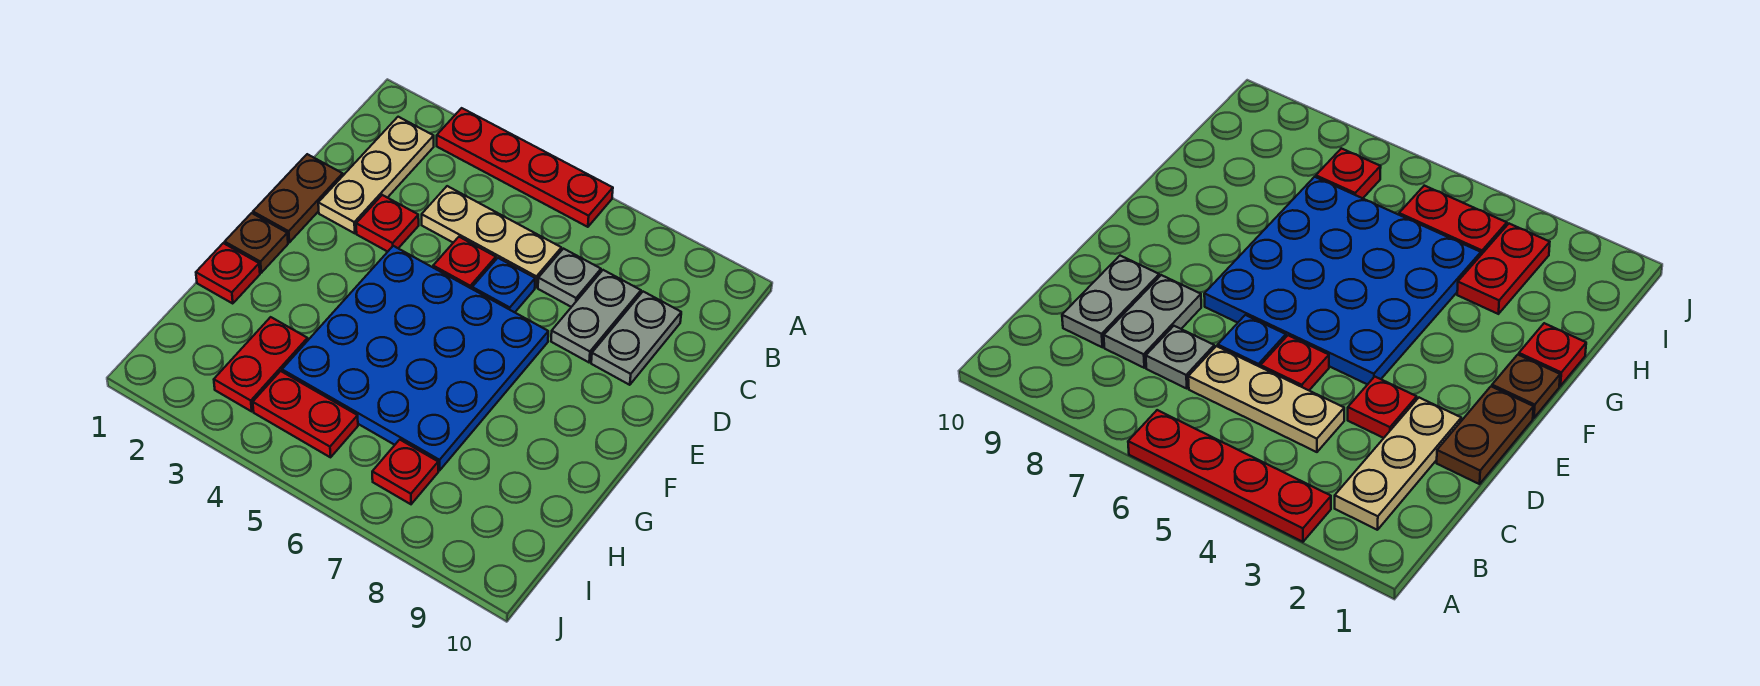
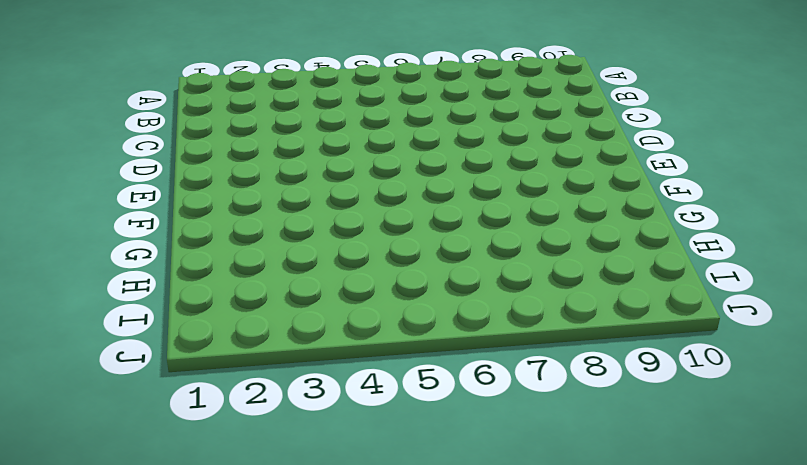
none -> red plate A3:A6 level 1
none -> tan plate B2:D2 level 1
none -> tan plate C4:C6 level 1

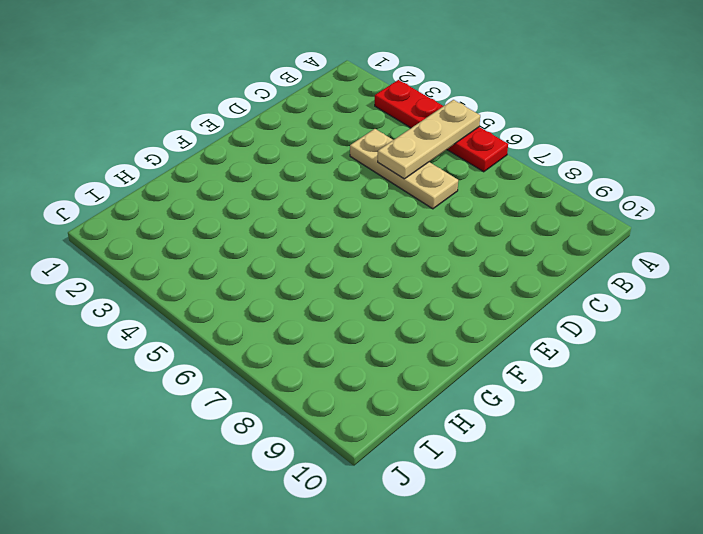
tan plate A5:C5 level 2 -> tan plate B2:D2 level 1
none -> grey plate C7 level 1
none -> grey plate C8:D8 level 1
none -> grey plate C9:D9 level 1

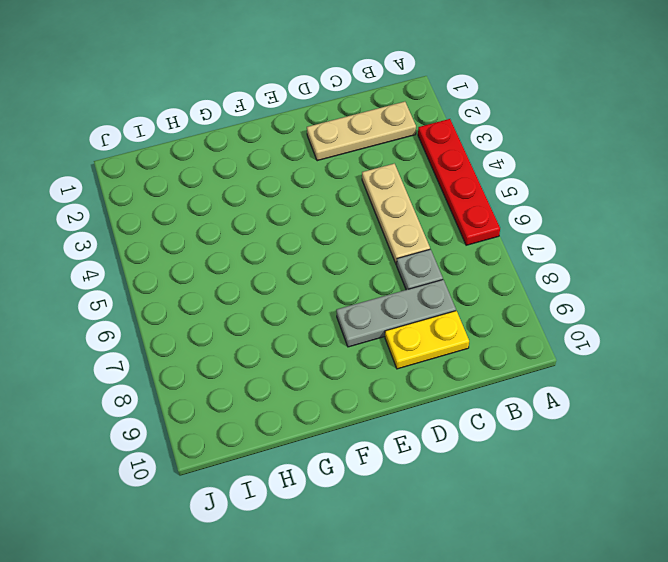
grey plate C8:E8 level 1 -> grey plate C8:D8 level 1
yellow plate C9:D9 level 1 -> grey plate C9:D9 level 1
none -> brown plate D1:E1 level 1
none -> red plate D3 level 1
none -> red plate D5 level 1

